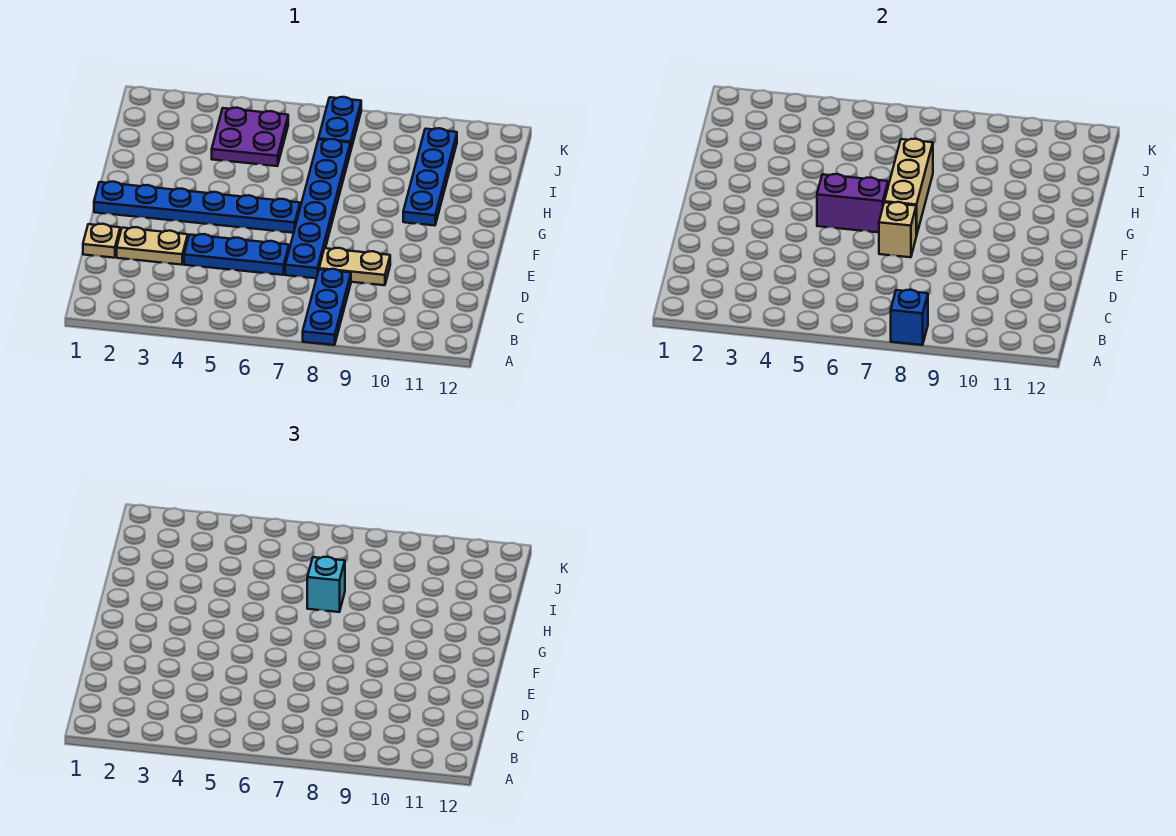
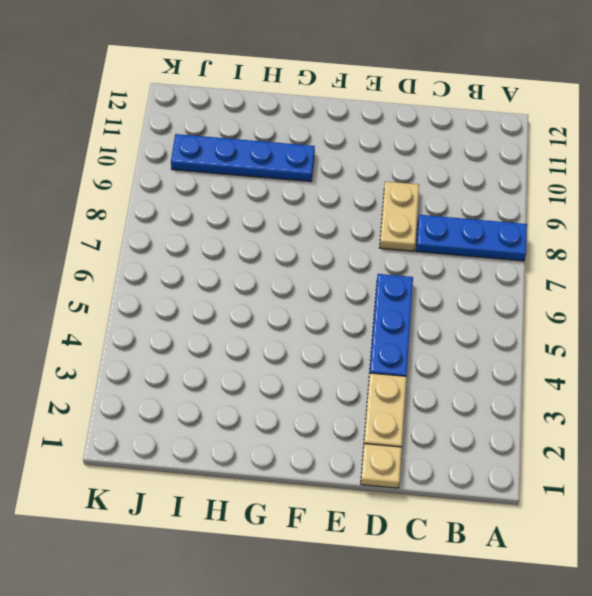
none -> blue plate D7:I7 level 1
none -> blue plate F1:F6 level 1
none -> purple plate I4:J5 level 1

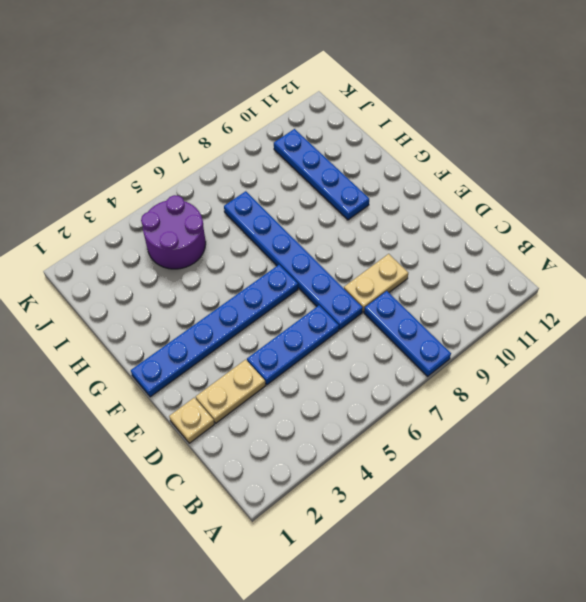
purple round brick I4:J5 level 1 -> purple plate I4:J5 level 1
none -> blue plate J7:K7 level 1
none -> blue brick A8 level 2
none -> tan brick E7 level 2

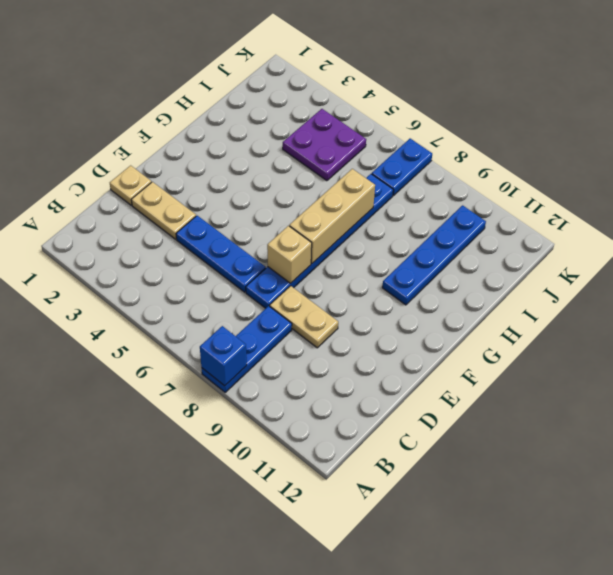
none -> blue plate F1:F6 level 1
none -> purple brick F5:F6 level 2
none -> cyan brick H7 level 3

